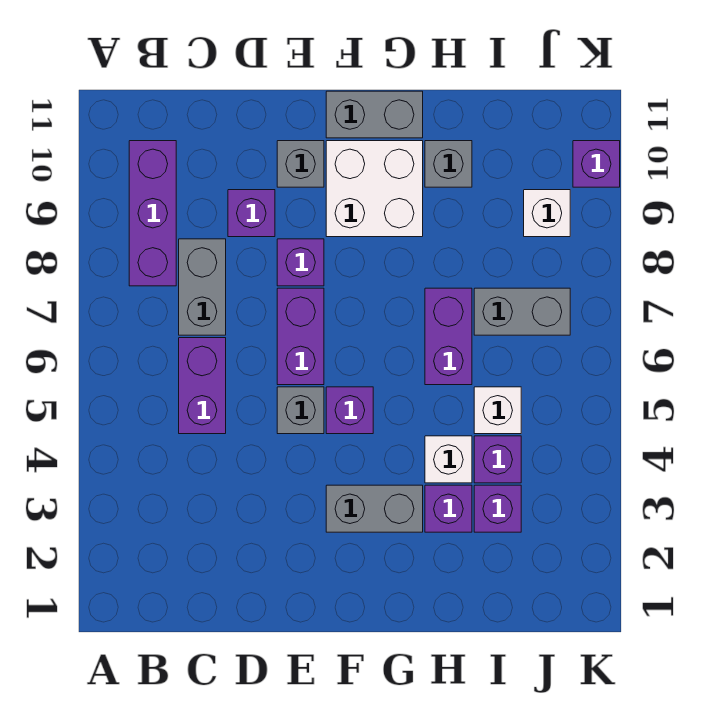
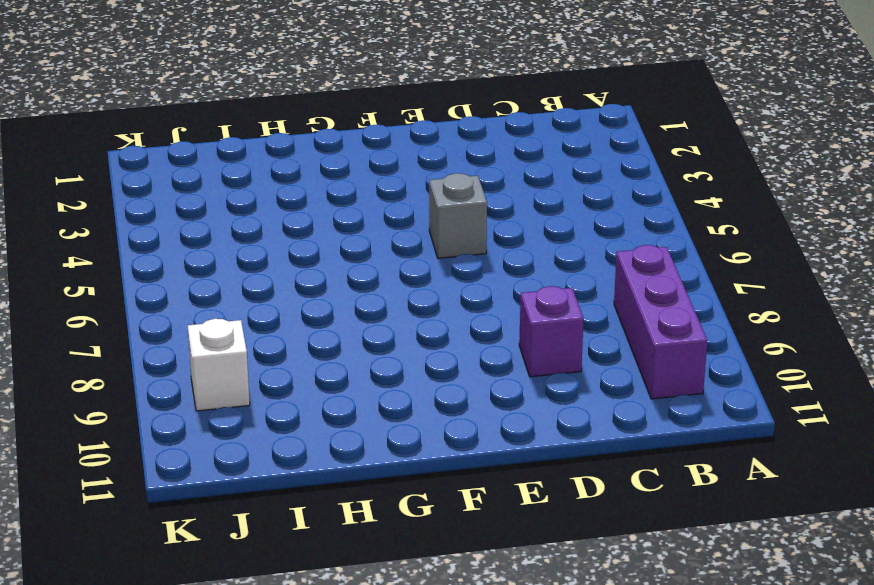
none -> purple brick C5:C6 level 1
none -> grey brick C7:C8 level 1
none -> purple brick E6:E7 level 1

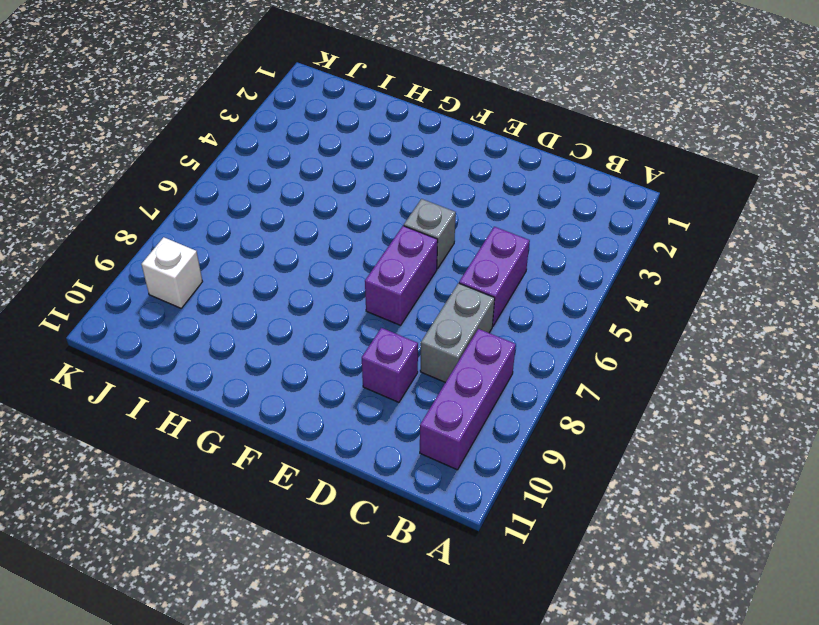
none -> purple brick E8 level 1
none -> grey brick E10 level 1
none -> grey brick F3:G3 level 1

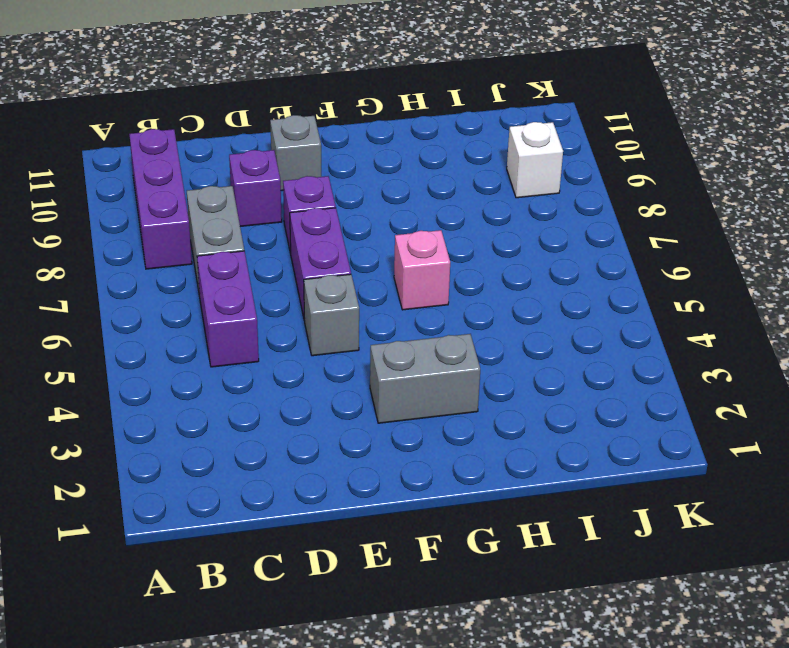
pink brick G6 level 1 -> none
none -> purple brick F5 level 1
none -> white brick F9:G10 level 1
none -> grey brick F11:G11 level 1

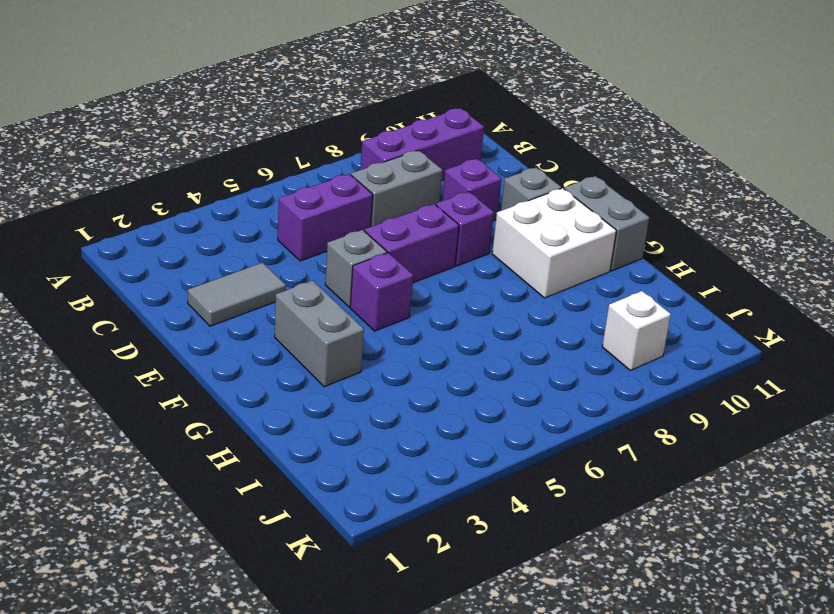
grey tile D2:D3 level 1 -> none
none -> purple brick H3 level 1
none -> white brick H4 level 1
none -> purple brick H6:H7 level 1

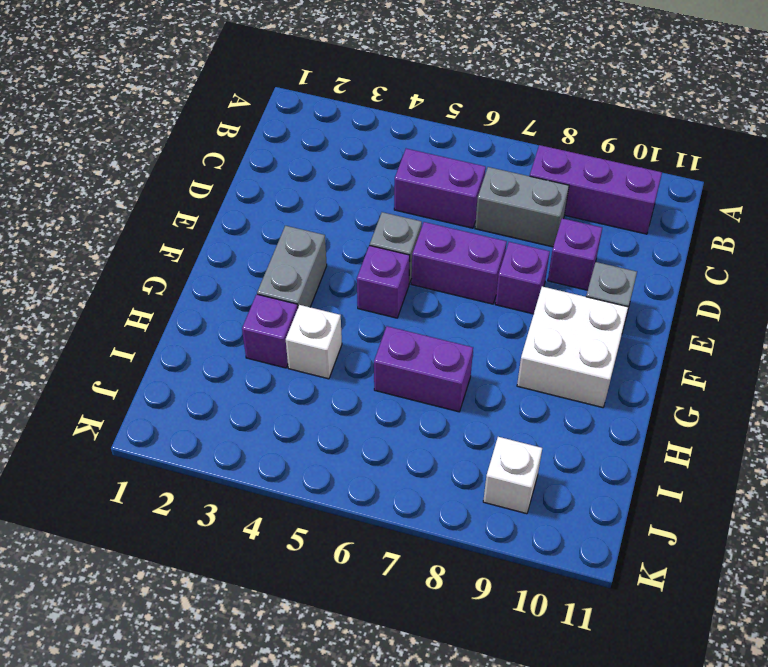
none -> grey brick F11:G11 level 1
none -> grey brick H10 level 1
none -> purple brick I3 level 1

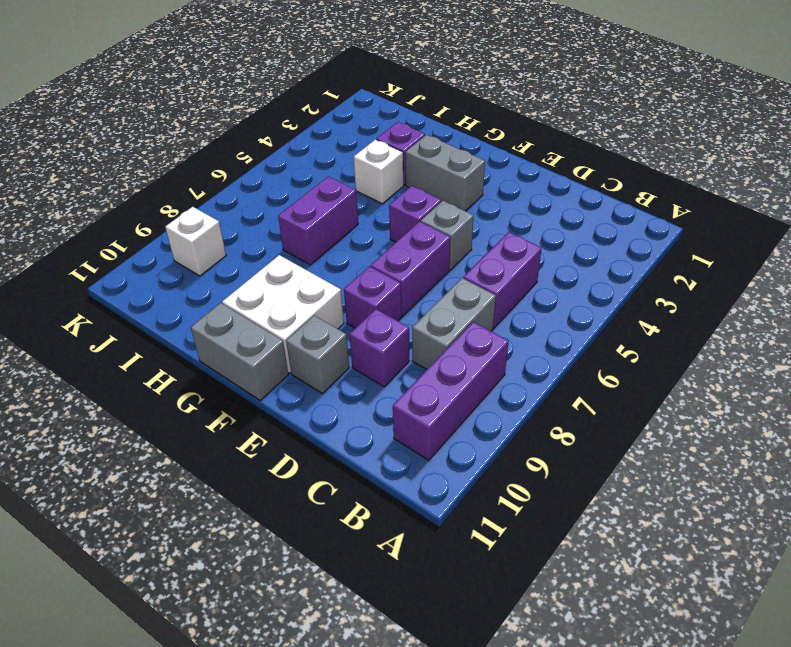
none -> grey brick H10 level 1
none -> purple brick I3 level 1
none -> purple brick I4 level 1

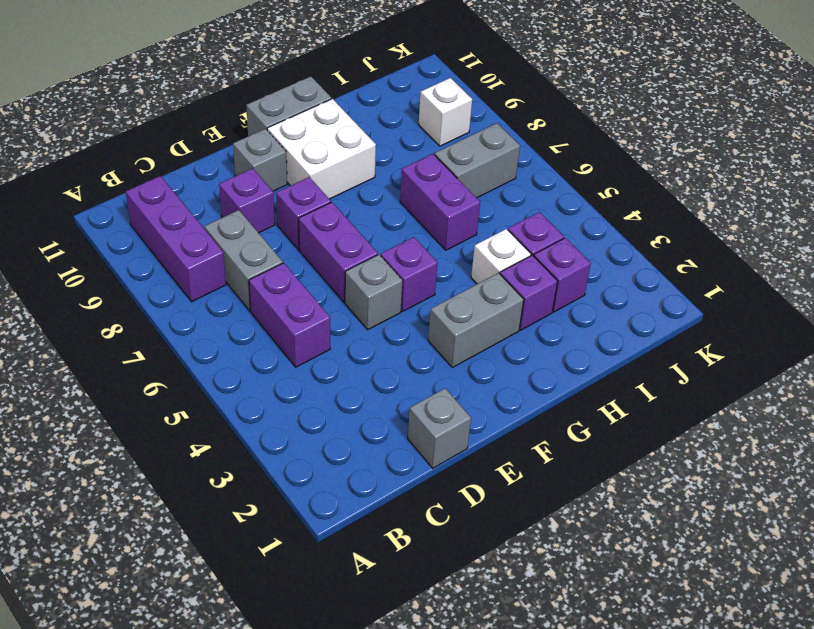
grey brick D1 level 1 -> grey brick H10 level 1
none -> white brick I5 level 1
none -> purple brick K10 level 1

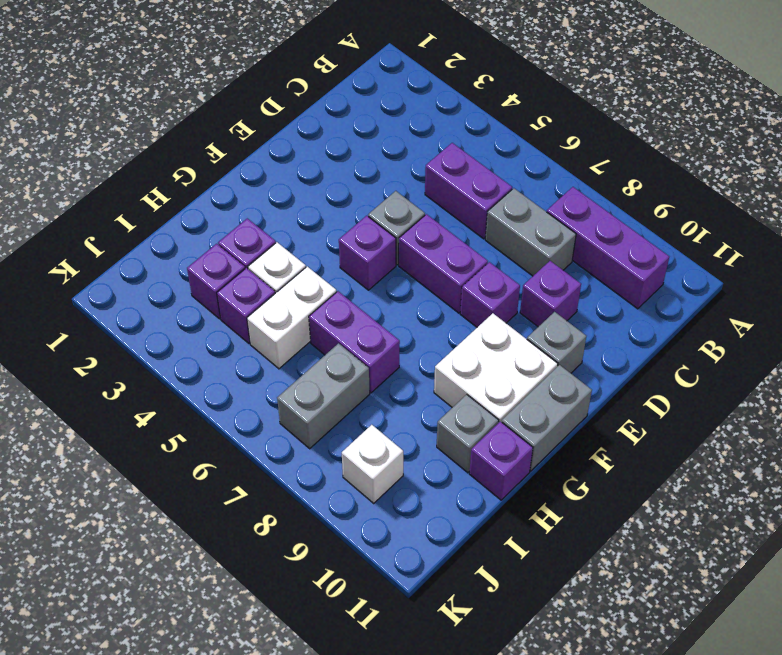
white brick H5:I5 level 1 -> white brick I5 level 1
purple brick H11 level 1 -> purple brick K10 level 1
none -> grey brick F3:G3 level 1

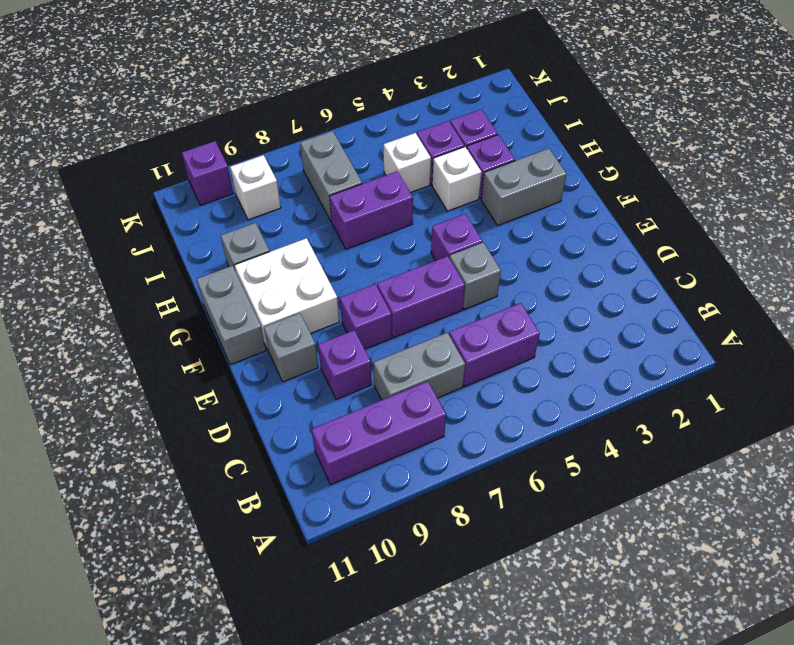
grey brick G2:G3 level 1 -> grey brick F3:G3 level 1

